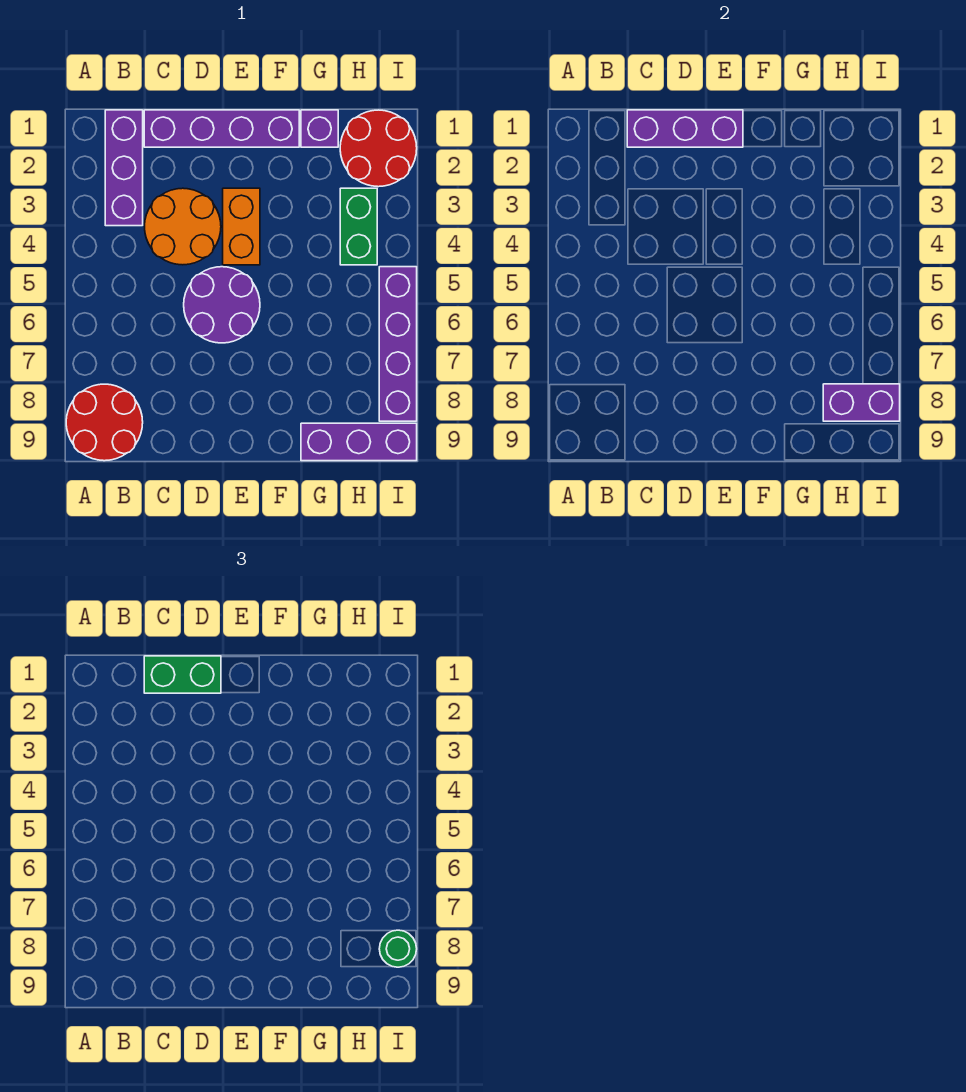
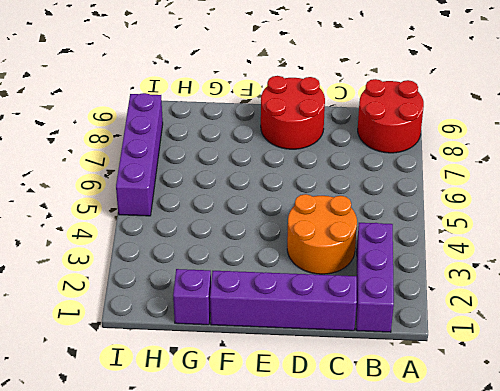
red round brick D8:E9 level 1 -> red round brick H1:I2 level 1
none -> purple round brick D5:E6 level 1
none -> orange brick E3:E4 level 1
none -> purple brick G9:I9 level 1

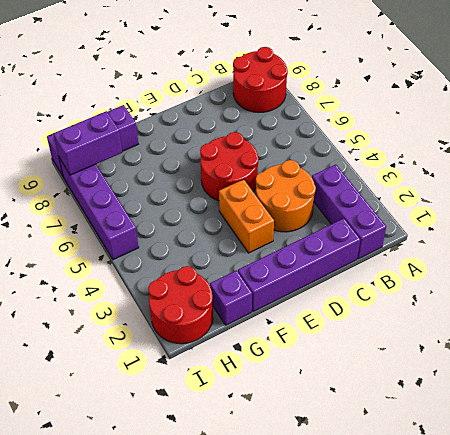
red round brick D5:E6 level 1 -> purple round brick D5:E6 level 1
none -> green brick H3:H4 level 1
none -> purple brick C1:E1 level 2
none -> green brick C1:D1 level 3

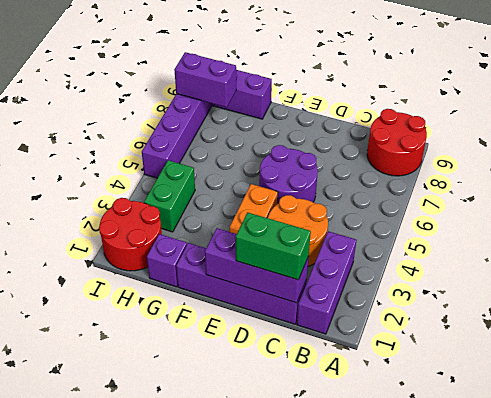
none -> green round brick I8 level 3

